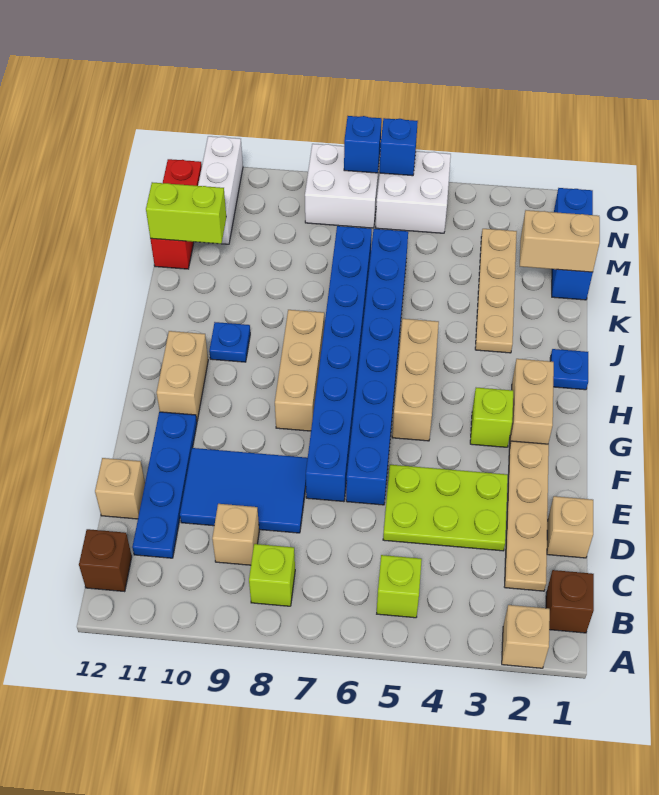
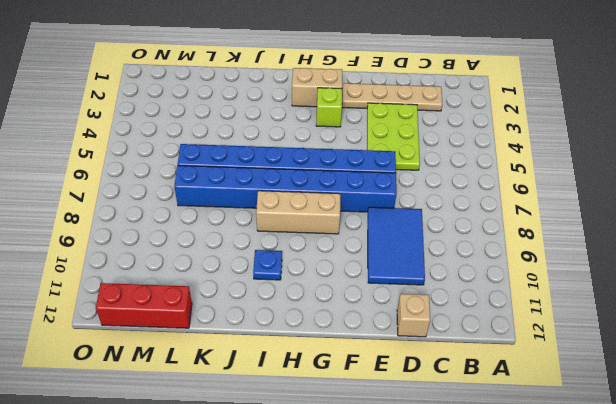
none -> tan brick A2 level 1
none -> brown brick B1 level 1
none -> lime brick B5 level 1
none -> lime brick B8 level 1

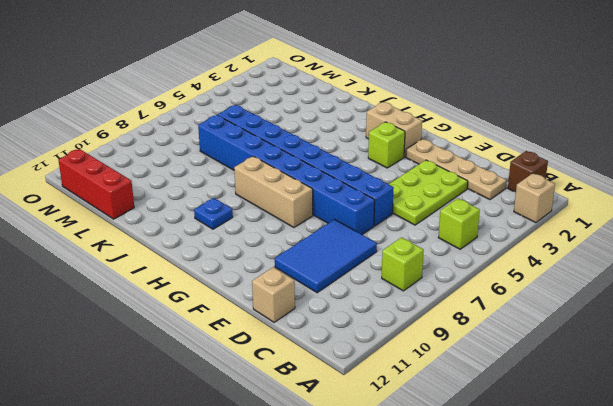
none -> brown brick B12 level 1
none -> tan brick C9 level 1
none -> blue plate C11:F11 level 1
none -> tan brick D1 level 1

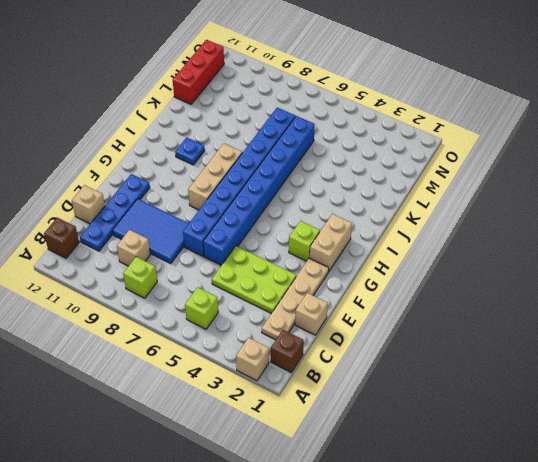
none -> tan brick G5:I5 level 1
none -> tan brick G11:H11 level 1
none -> blue plate I1 level 1
none -> tan plate J3:M3 level 1

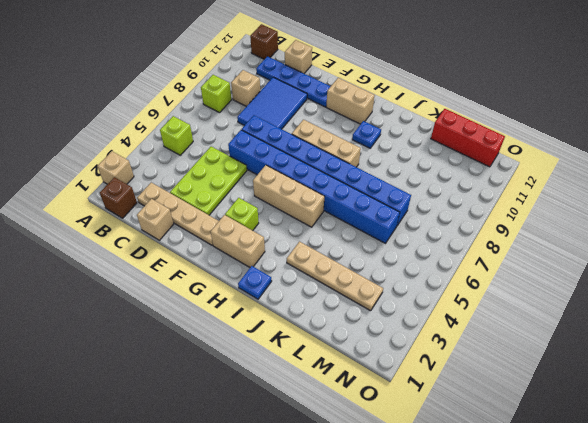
none -> blue brick L1:N1 level 1
none -> white brick M11:O11 level 1
none -> white brick N5:O6 level 1
none -> white brick N7:O8 level 1

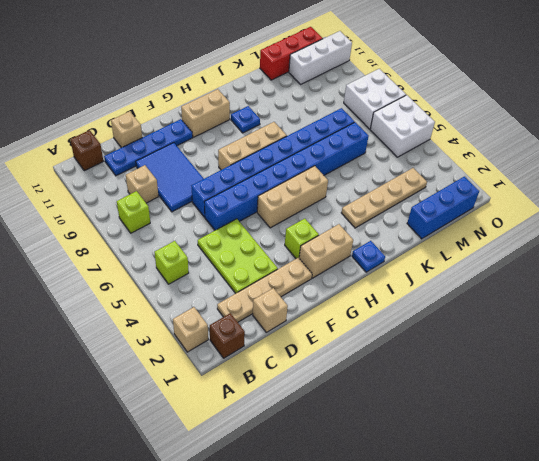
none -> tan brick L1:L2 level 2
none -> lime brick L11:L12 level 2
none -> blue brick O6 level 2
none -> blue brick O7 level 2

